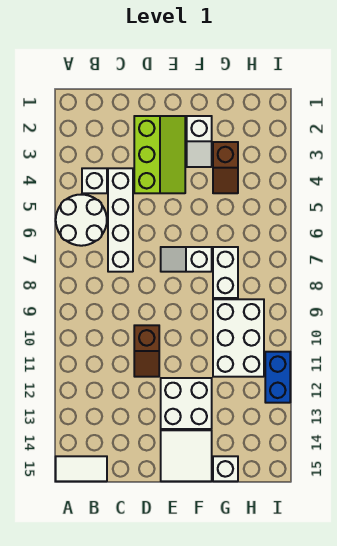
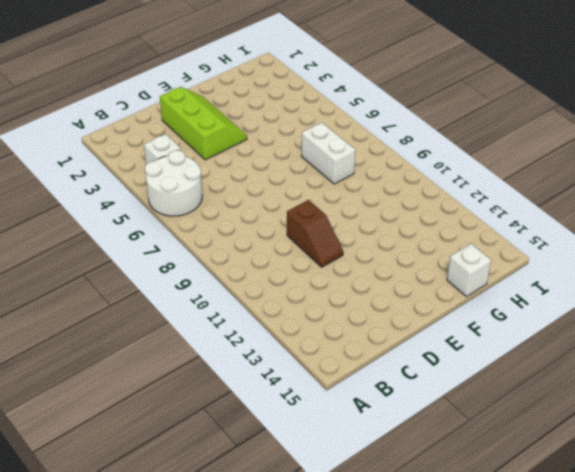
none -> white tile A15:B15 level 1
none -> white brick C4:C7 level 1
none -> white slope E7:F7 level 1 top F

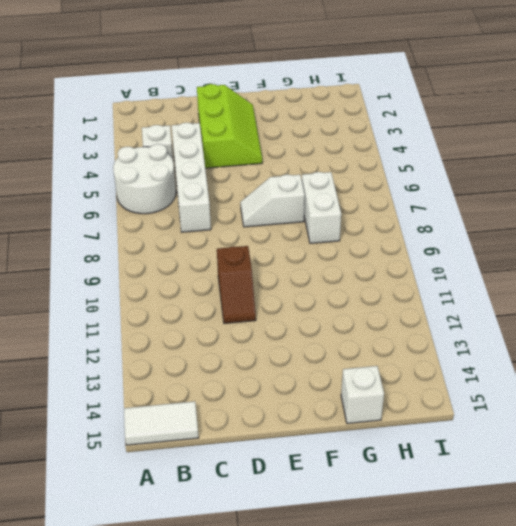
none -> white brick E12:F13 level 1
none -> white tile E14:F15 level 1
none -> white slope F2:F3 level 1 top 2

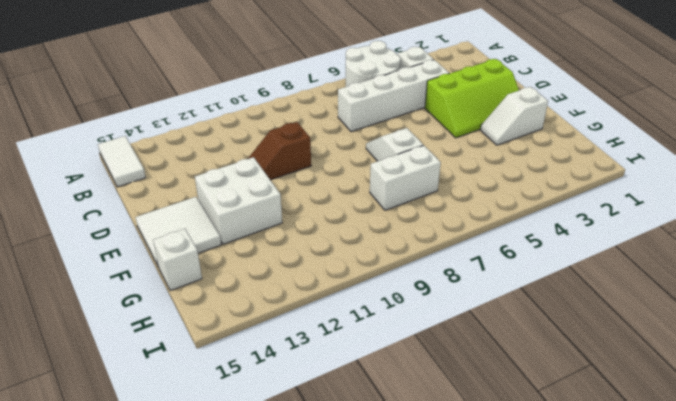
none -> brown slope G3:G4 level 1 top 3
none -> white brick G9:H11 level 1
none -> blue brick I11:I12 level 1

